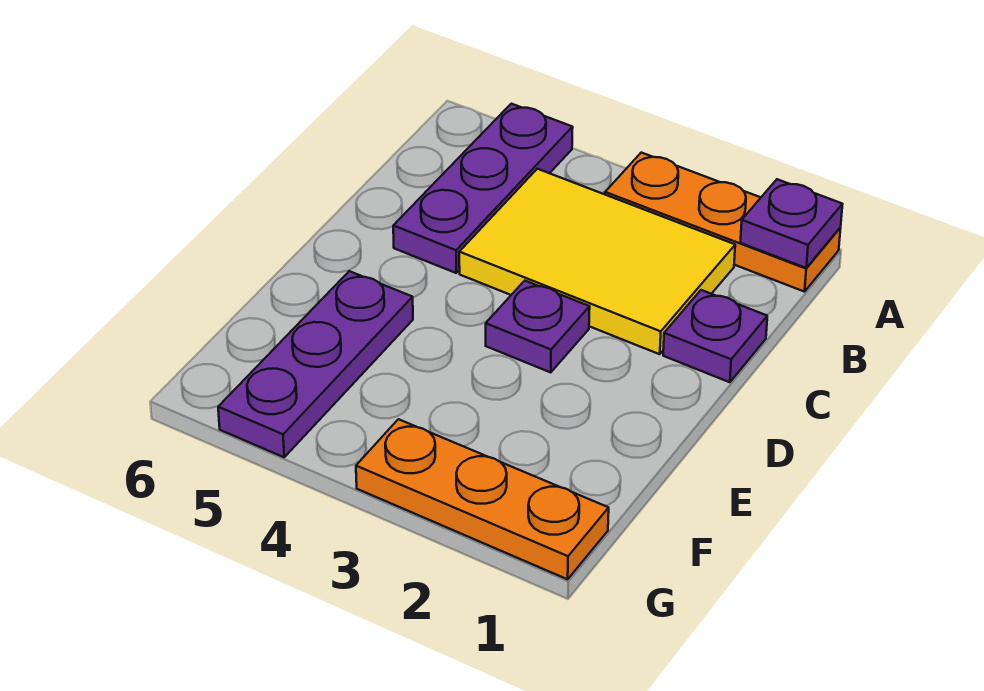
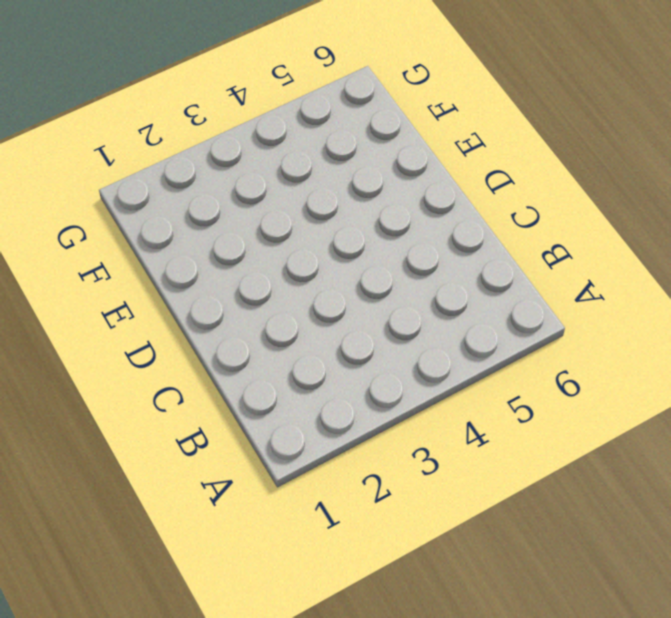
none -> orange plate A1:A3 level 1
none -> purple plate A5:C5 level 1

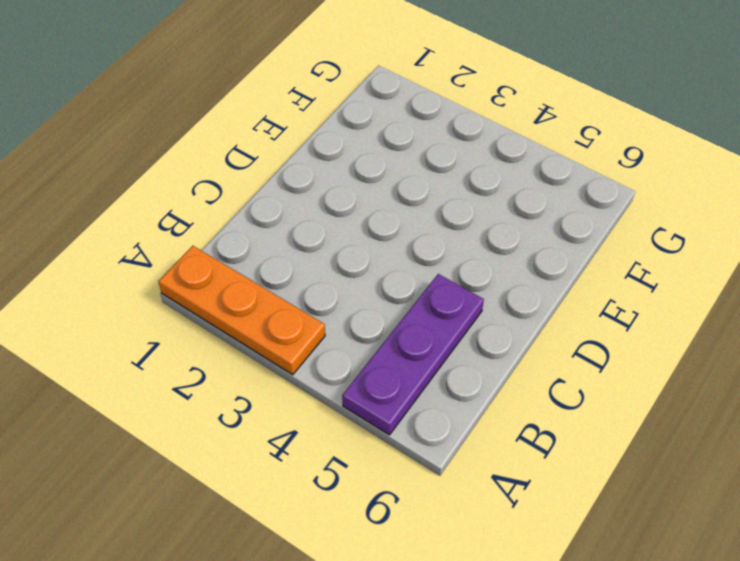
none -> yellow tile B2:C4 level 1
none -> purple plate C1 level 1

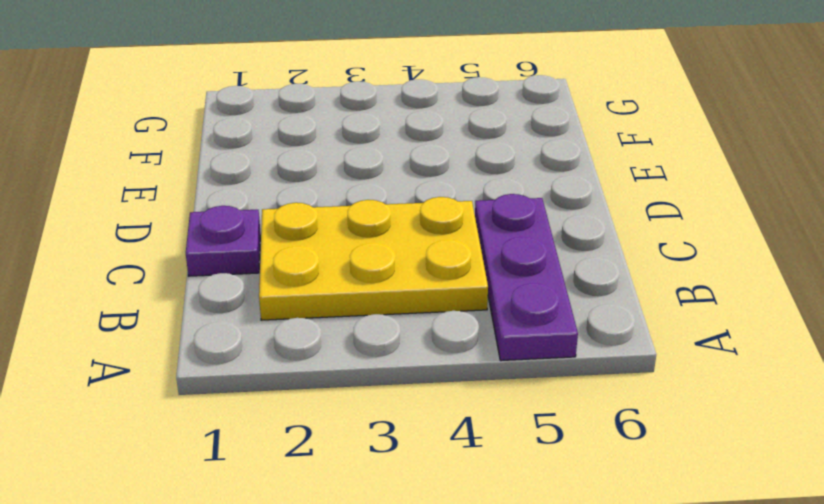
yellow plate B2:C4 level 1 -> yellow tile B2:C4 level 1
none -> orange plate A1:A3 level 1
none -> purple plate D3 level 1

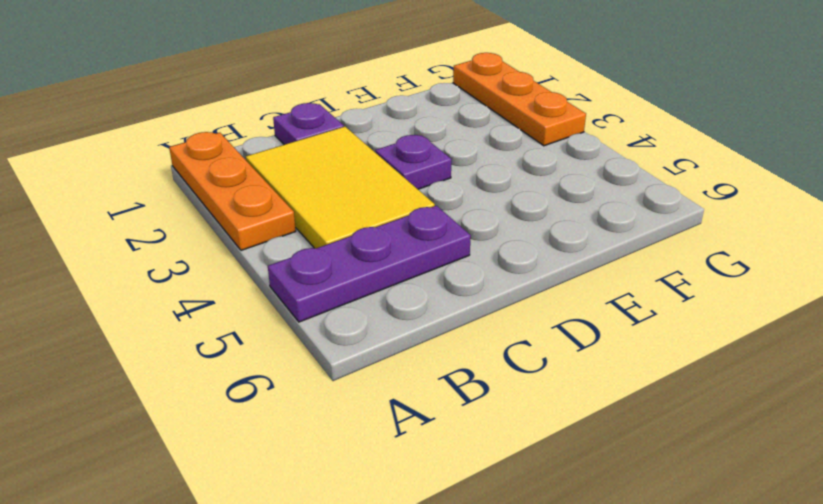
none -> purple plate E5:G5 level 1
none -> purple plate A1 level 2

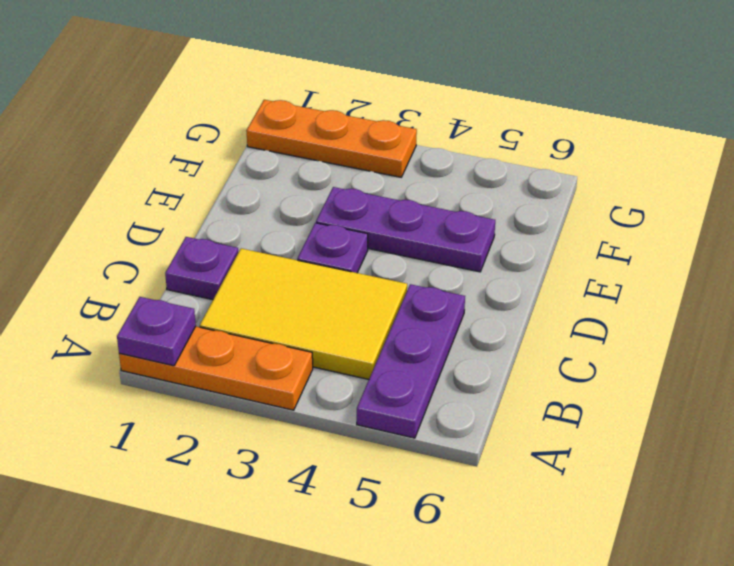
purple plate E3:E5 level 1 -> purple plate E5:G5 level 1

